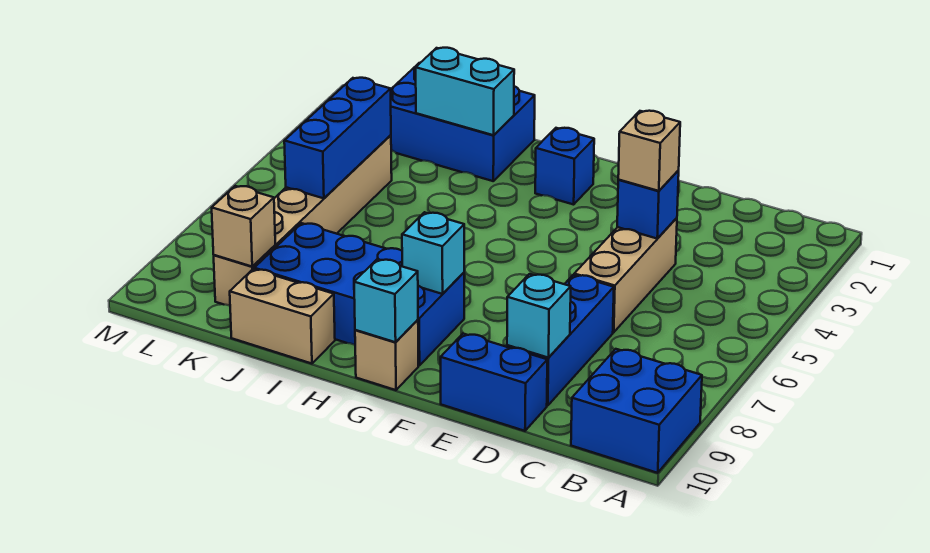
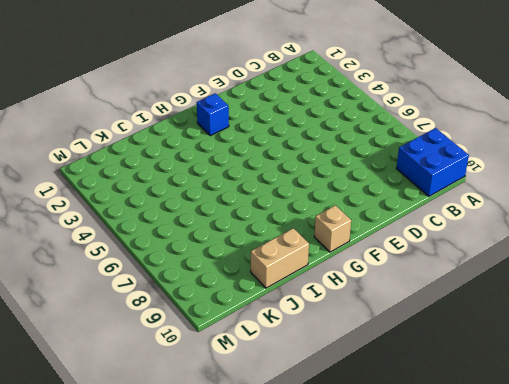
none -> tan brick D4:D6 level 1
none -> blue brick D7:D9 level 1
none -> blue brick D10:E10 level 1

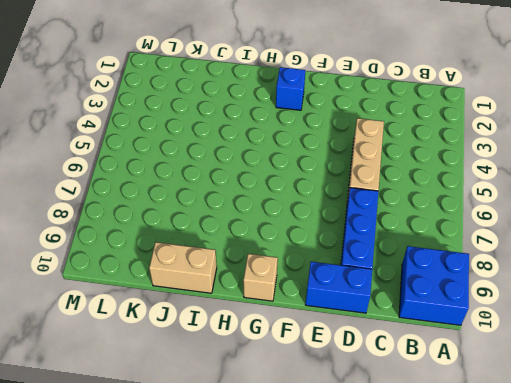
none -> blue brick G8:J9 level 1
none -> blue brick I1:K2 level 1
none -> tan brick K4:K9 level 1

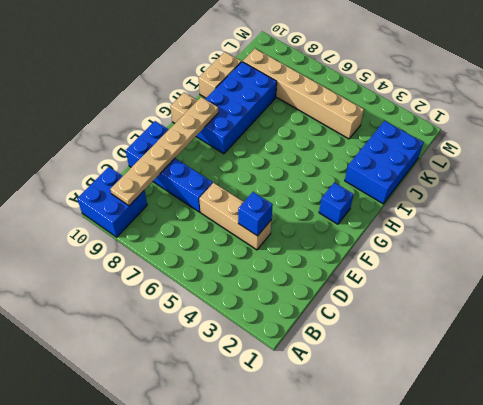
tan plate B9:G9 level 2 -> cyan brick D9 level 2
none -> cyan brick G8 level 2
none -> cyan brick G10 level 2
none -> cyan brick I2:J2 level 2

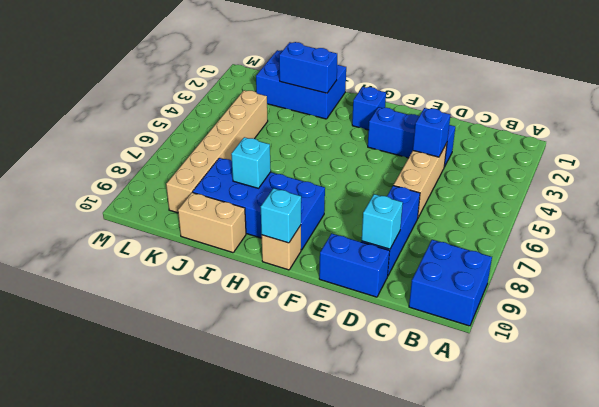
blue brick D3:F3 level 1 -> blue brick K4:K6 level 2
blue brick I2:J2 level 2 -> cyan brick I2:J2 level 2
cyan brick I8 level 2 -> cyan brick G8 level 2
none -> tan brick K9 level 2
none -> tan brick D4 level 3

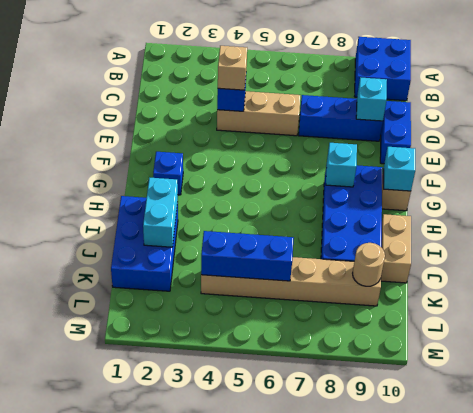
tan round brick K9 level 2 -> tan brick K9 level 2

